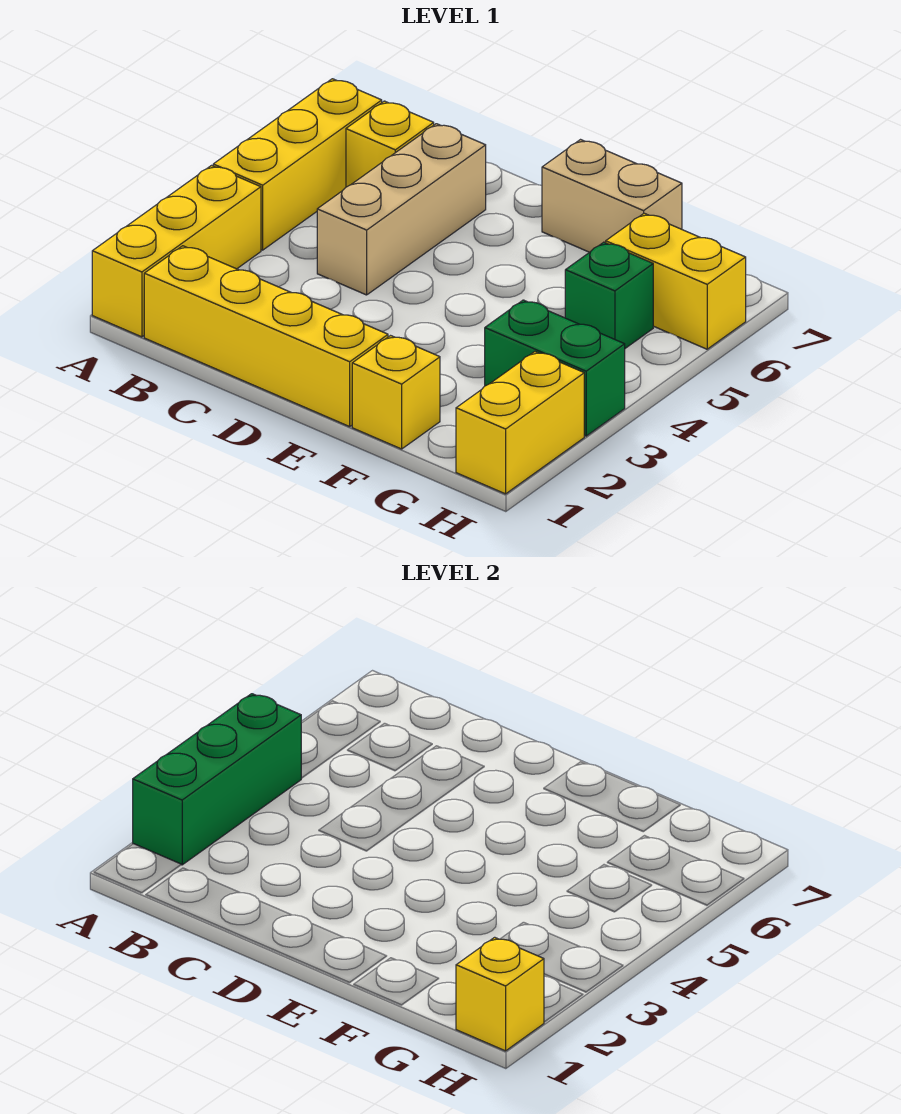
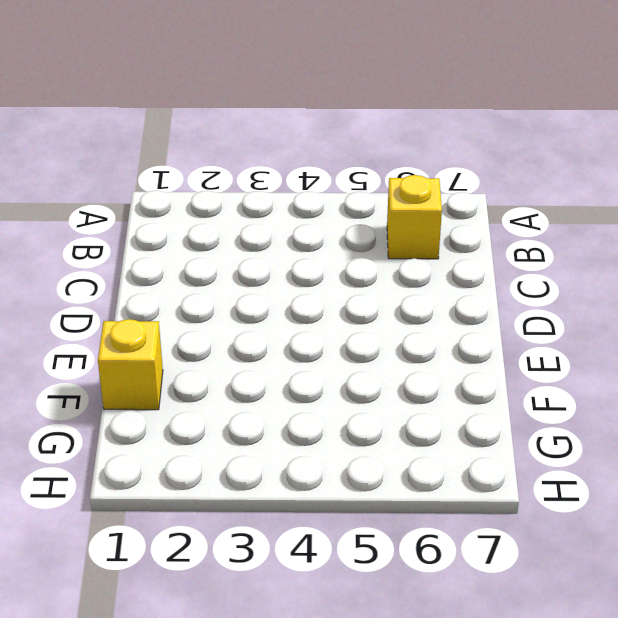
none -> yellow brick A1:A3 level 1
none -> yellow brick A4:A6 level 1
none -> yellow brick B1:E1 level 1

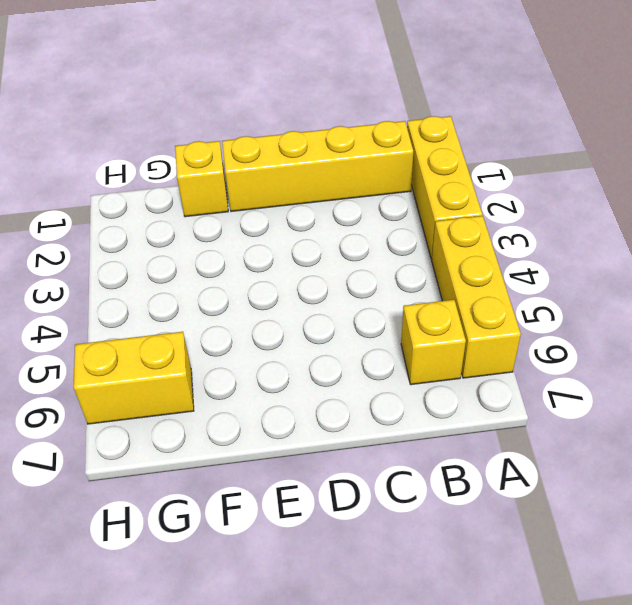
none -> tan brick C4:C6 level 1
none -> tan brick E7:F7 level 1
none -> green brick G3:H3 level 1

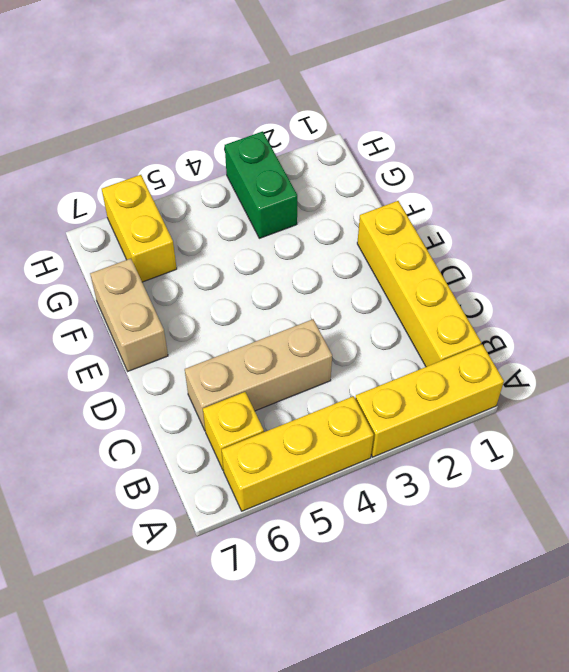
none -> yellow brick F1 level 1
none -> green brick G5 level 1
none -> yellow brick H1:H2 level 1

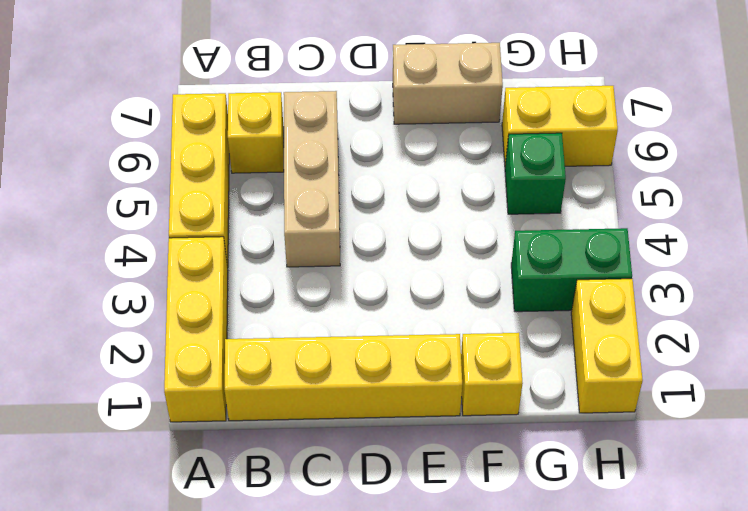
none -> green brick A2:A4 level 2
none -> yellow brick H1 level 2

